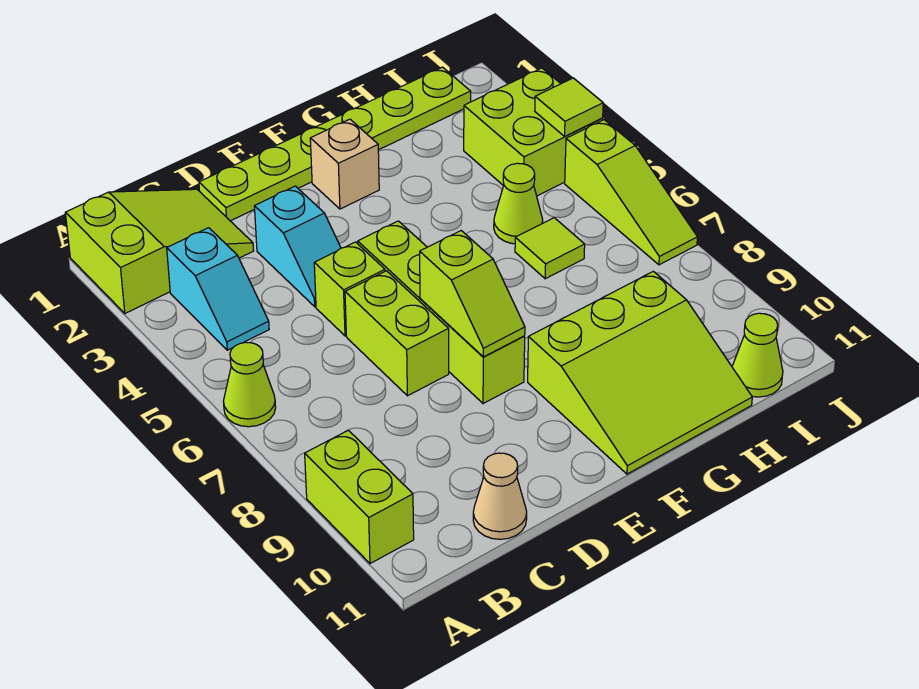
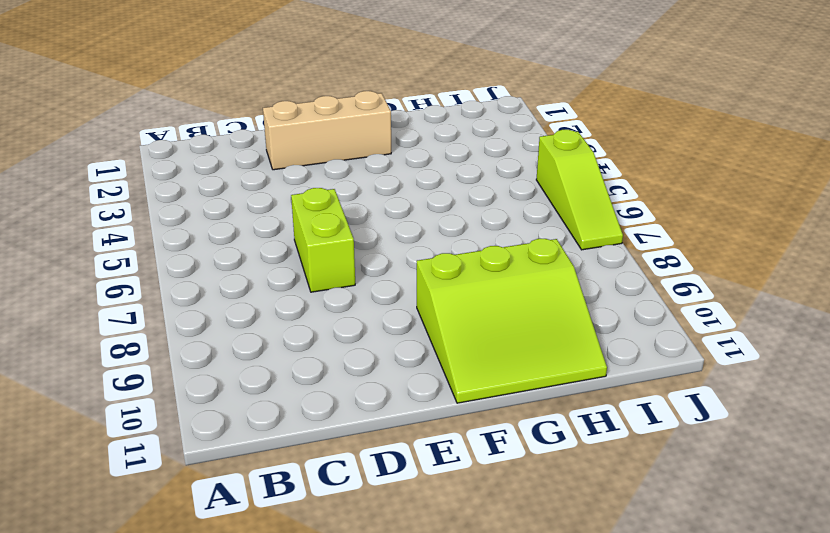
tan brick D2:F2 level 1 -> tan brick F2 level 1
none -> lime slope A1:C2 level 1 top A
none -> lime cone A6 level 1
none -> lime brick A9:A10 level 1

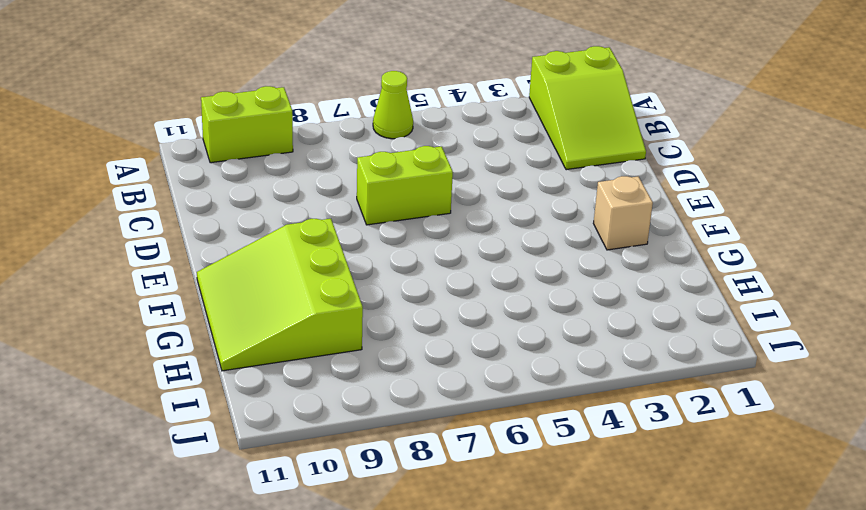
none -> cyan slope B3:B4 level 1 top 3
none -> tan cone C11 level 1
none -> lime plate D1:I1 level 1

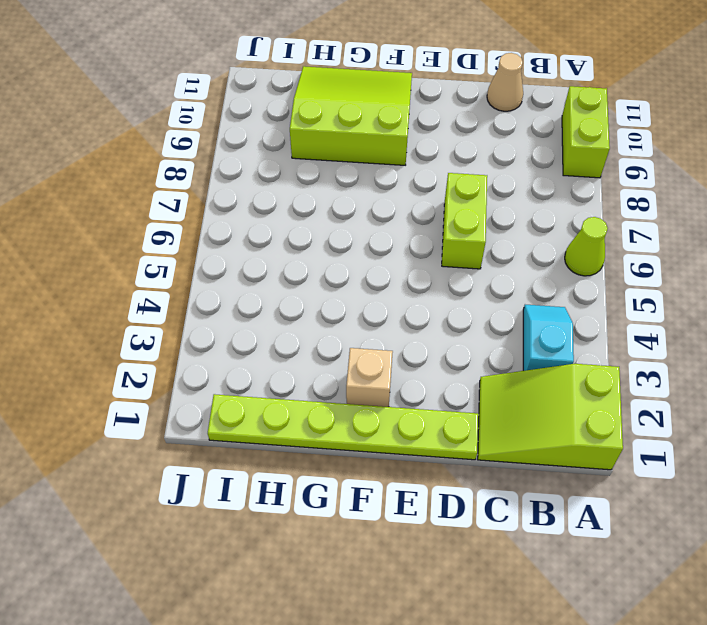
none -> cyan slope D3:D4 level 1 top 3
none -> lime brick D5 level 1
none -> lime brick E5:E8 level 1

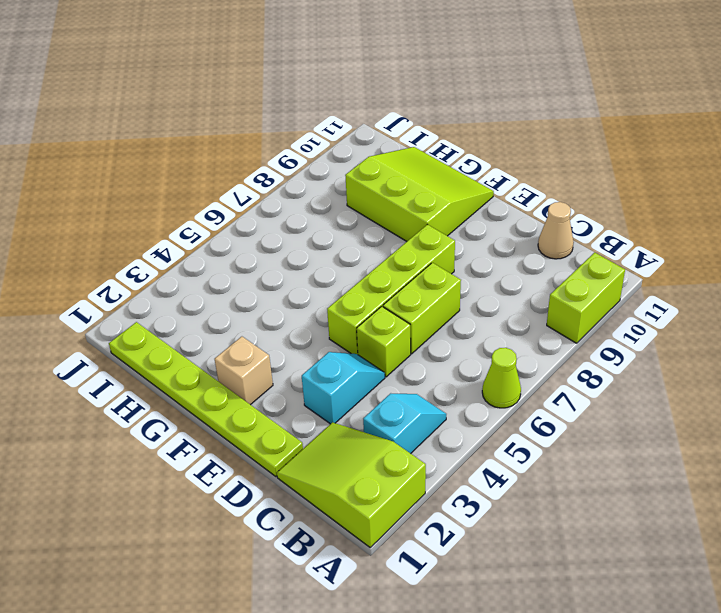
none -> lime cone H5 level 1
none -> lime tile H6 level 1
none -> lime brick I3:J4 level 1

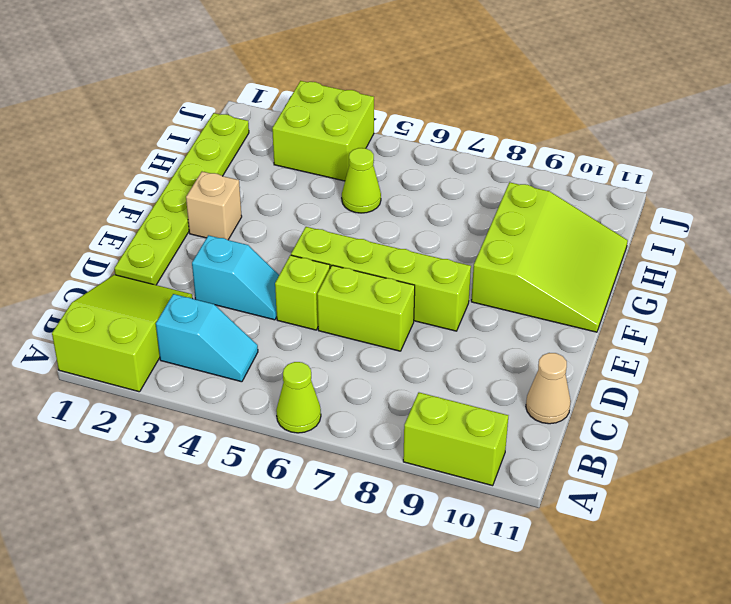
none -> lime tile H6 level 1
none -> lime cone I11 level 1
none -> lime slope J5:J7 level 1 top 5

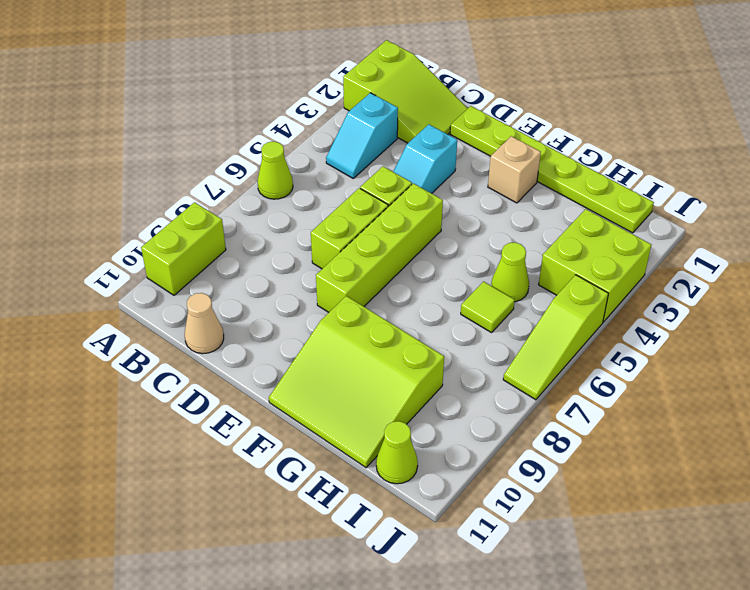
none -> lime slope E7:E8 level 2 top 7
none -> lime tile J4 level 2

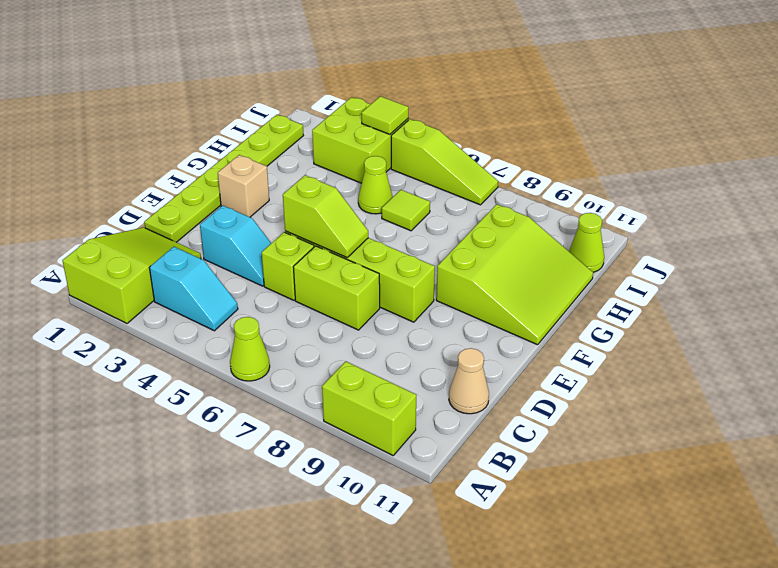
lime slope E5:E6 level 2 top 5 -> lime slope E7:E8 level 2 top 7

